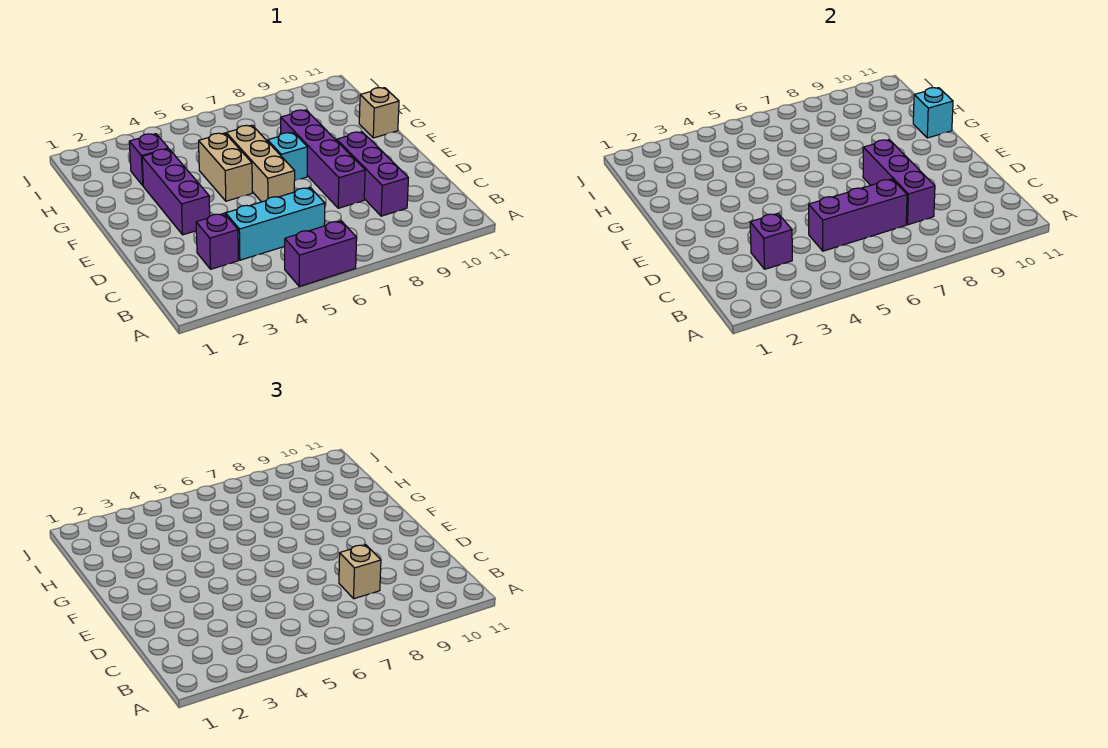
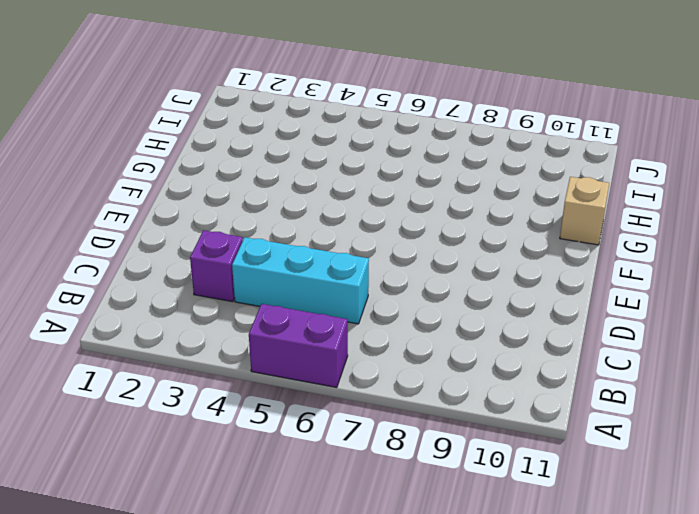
none -> purple brick C9:E9 level 1
none -> purple brick D8:G8 level 1
none -> purple brick E3:G3 level 1

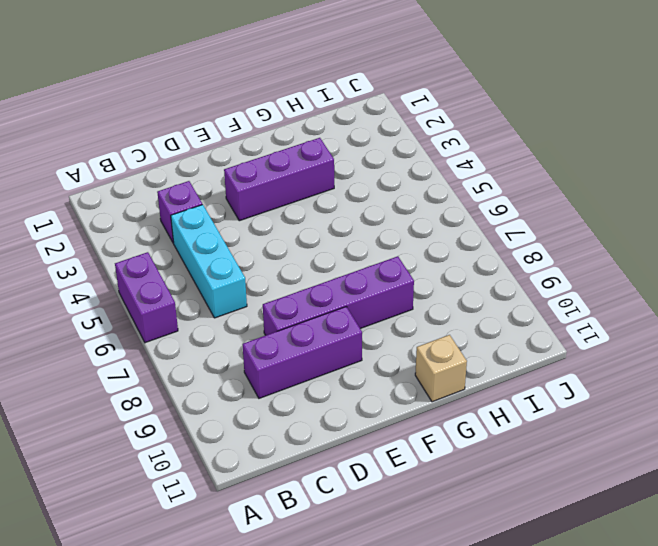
none -> tan brick E6:G6 level 1
none -> tan brick F5:G5 level 1
none -> cyan brick F7 level 1

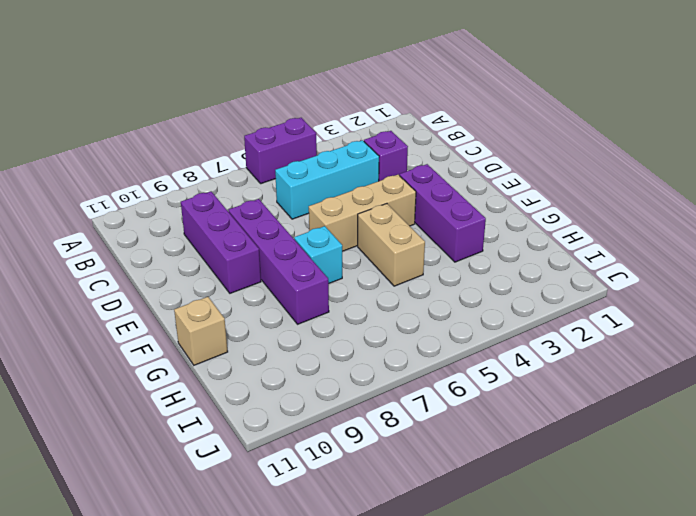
tan brick E4:E6 level 1 -> tan brick E6:G6 level 1
none -> purple brick H3 level 1
none -> purple brick C3 level 2
none -> purple brick C5:C7 level 2

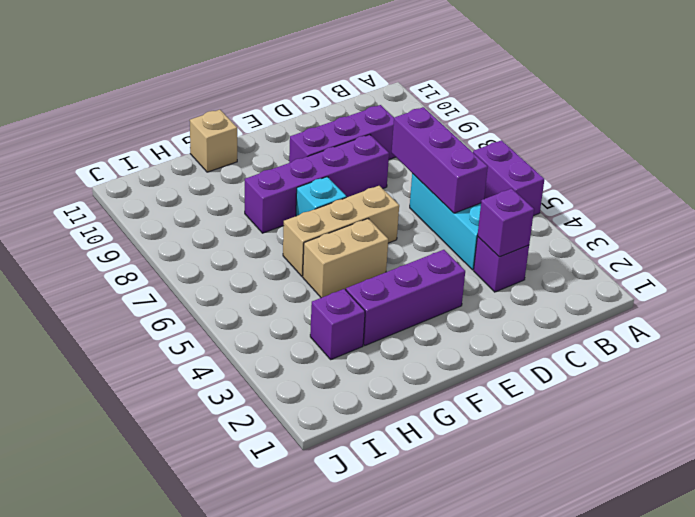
none -> purple brick C8:E8 level 2
none -> cyan brick G11 level 2
none -> tan brick C8 level 3

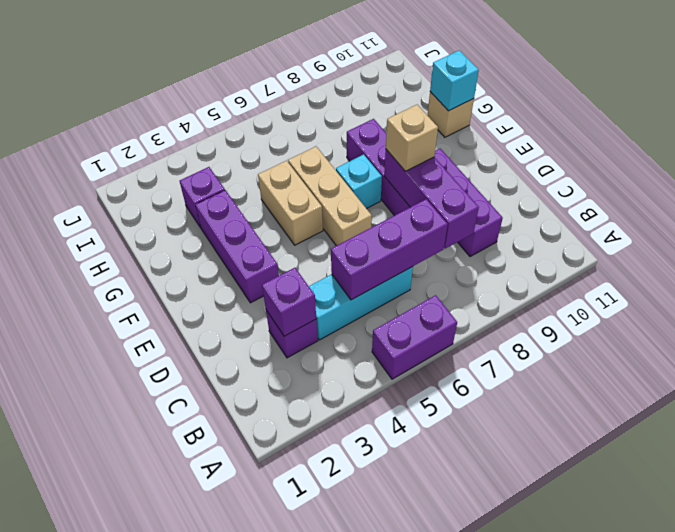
tan brick E8 level 3 -> tan brick C8 level 3

